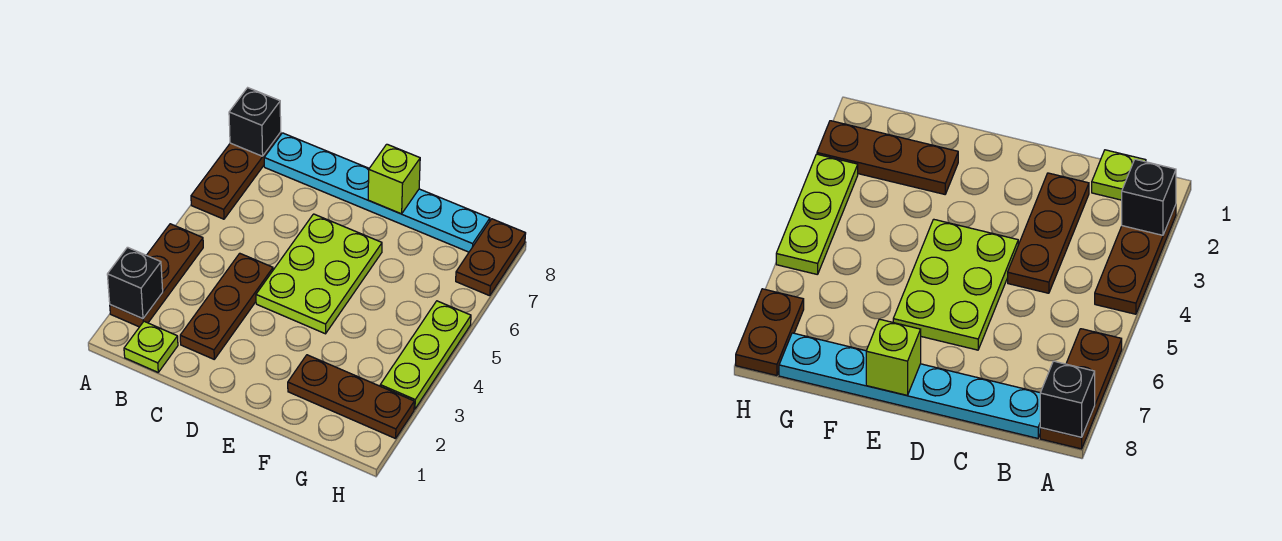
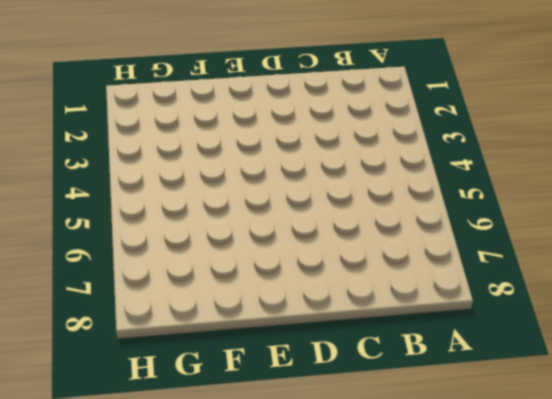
none -> brown plate A2:A4 level 1
none -> brown plate A6:A8 level 1
none -> lime plate B1 level 1

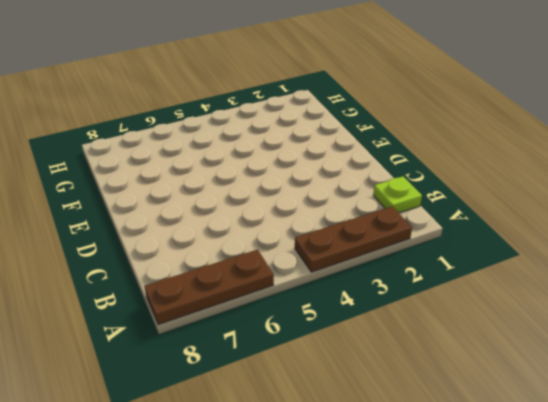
none -> cyan plate B8:G8 level 1
none -> brown plate C2:C4 level 1
none -> lime plate D4:E6 level 1

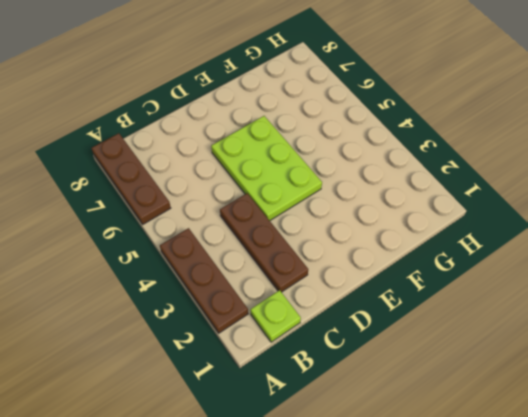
none -> cyan plate B8:G8 level 1
none -> brown plate F2:H2 level 1
none -> lime plate H3:H5 level 1

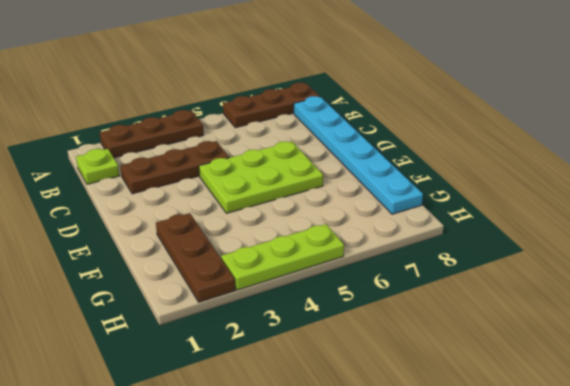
none -> brown plate H7:H8 level 1
none -> black brick A2 level 2
none -> black brick A8 level 2

